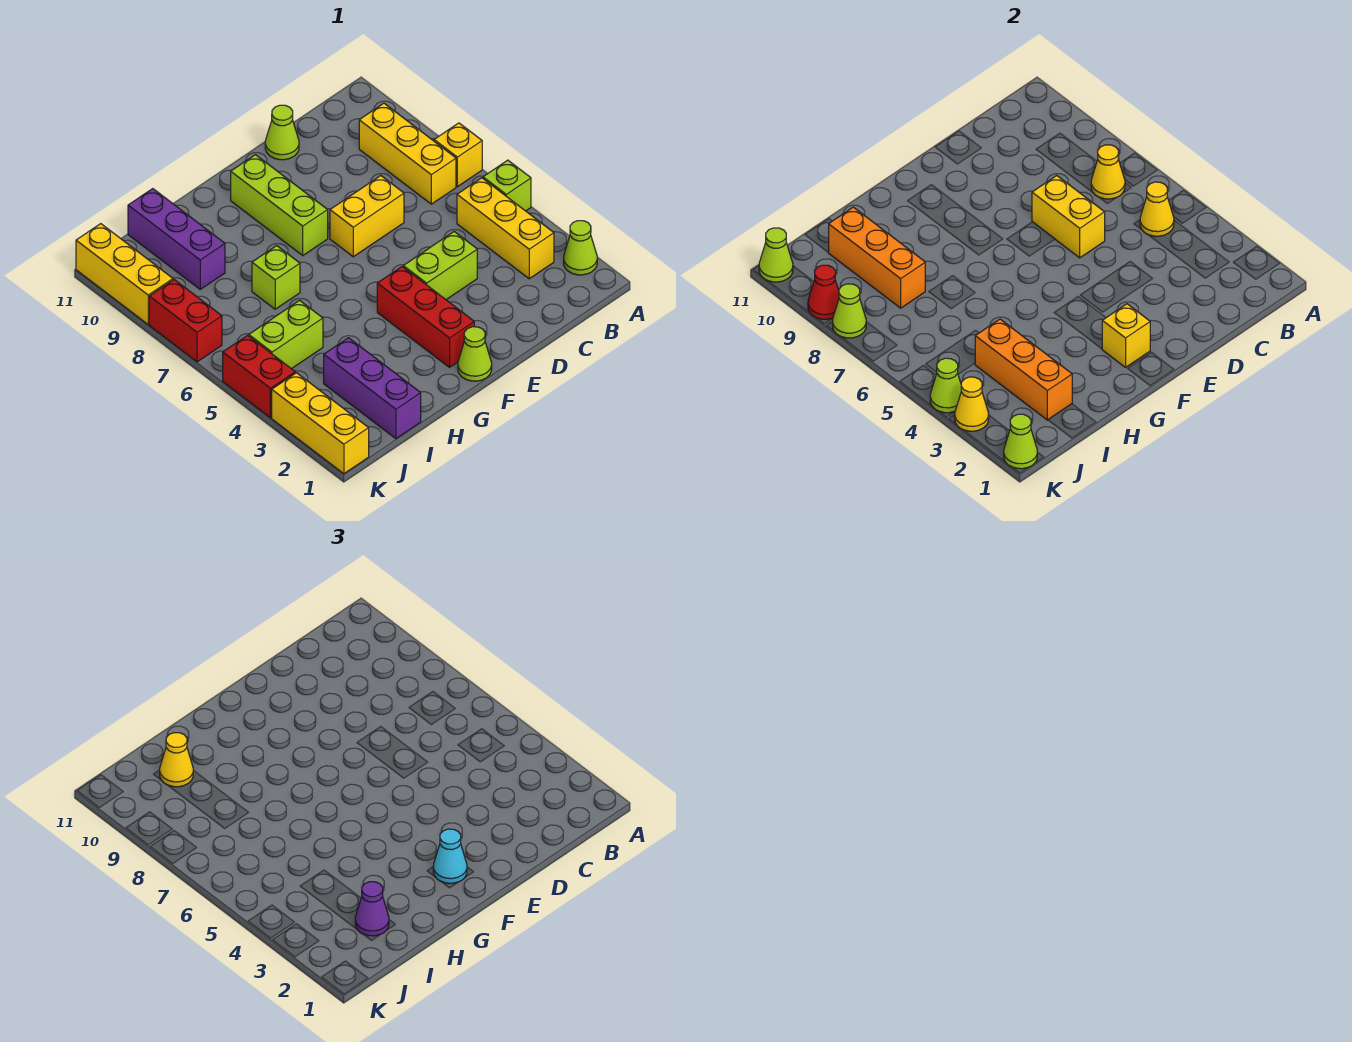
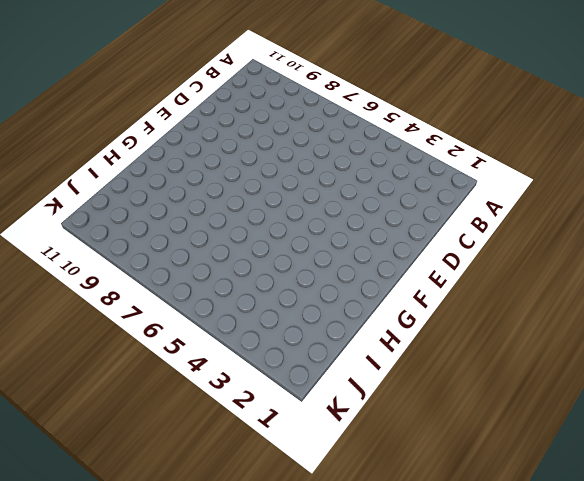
none -> lime cone A2 level 1
none -> lime brick A5 level 1
none -> yellow brick A7 level 1
none -> yellow brick B3:B5 level 1

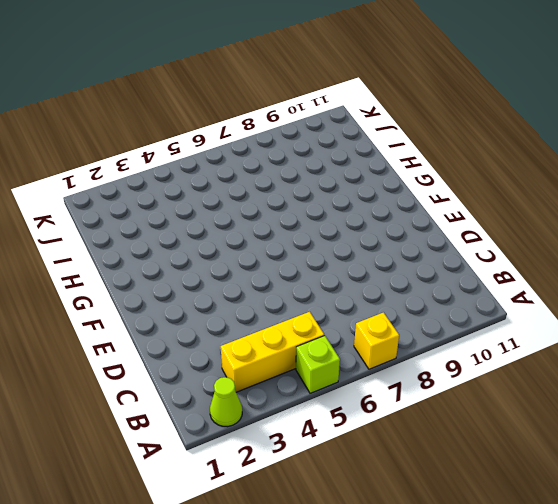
none -> yellow brick B7:B9 level 1
none -> lime brick D4:E4 level 1
none -> yellow brick D7:E7 level 1
none -> lime cone D11 level 1

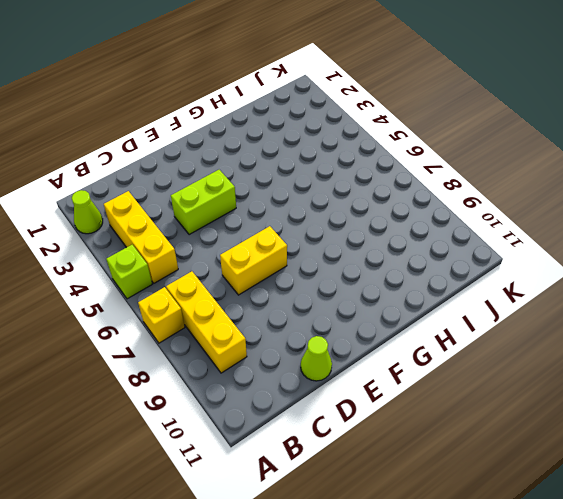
none -> lime cone F1 level 1
none -> red brick F2:F4 level 1
none -> lime brick F8:F10 level 1
none -> lime brick H7 level 1

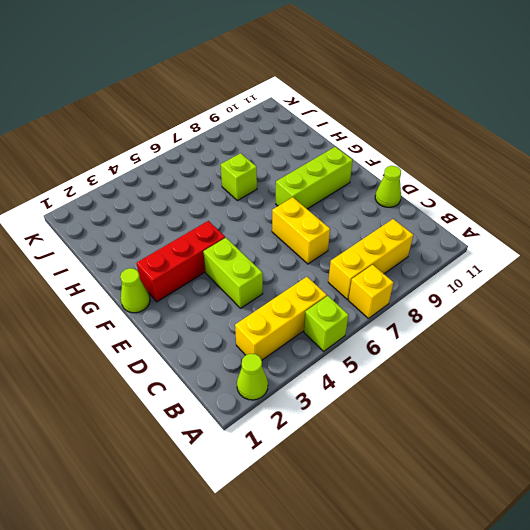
none -> purple brick I1:I3 level 1
none -> lime brick I5:J5 level 1
none -> purple brick I9:I11 level 1
none -> yellow brick K1:K3 level 1

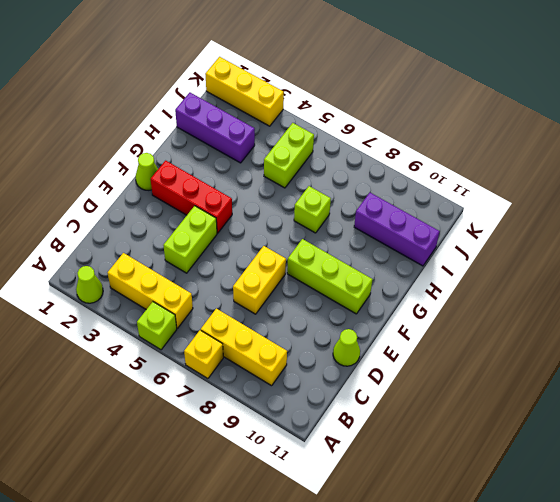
none -> red brick K4:K5 level 1
none -> red brick K7:K8 level 1
none -> yellow brick K9:K11 level 1
none -> yellow cone B5 level 2

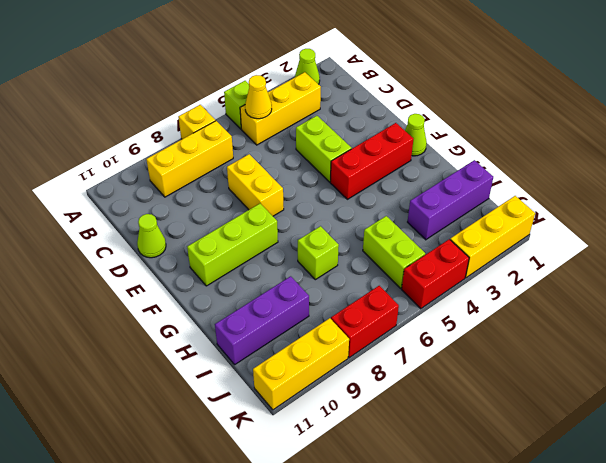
none -> yellow cone B7 level 2
none -> yellow brick D6:D7 level 2
none -> yellow brick F2 level 2
none -> orange brick I2:I4 level 2

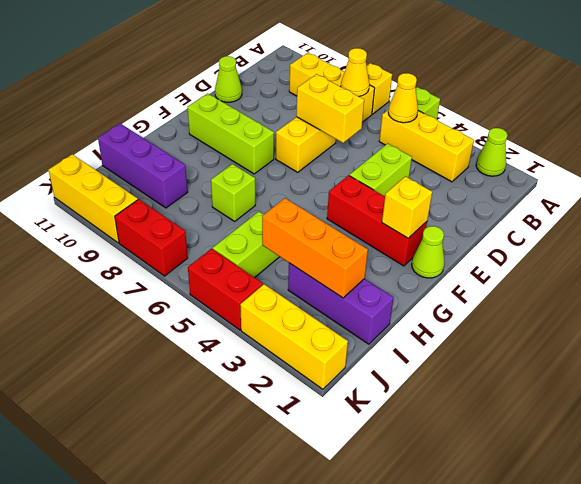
none -> orange brick I8:I10 level 2
none -> lime cone K1 level 2
none -> yellow cone K3 level 2
none -> lime cone K4 level 2

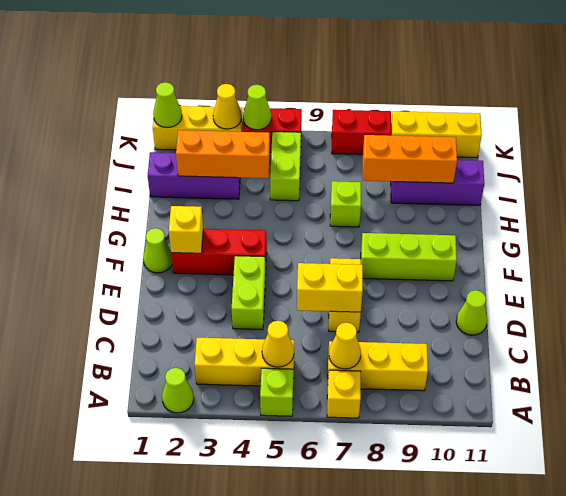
none -> lime cone K8 level 2
none -> red cone K9 level 2
none -> lime cone K11 level 2
none -> cyan cone F2 level 3

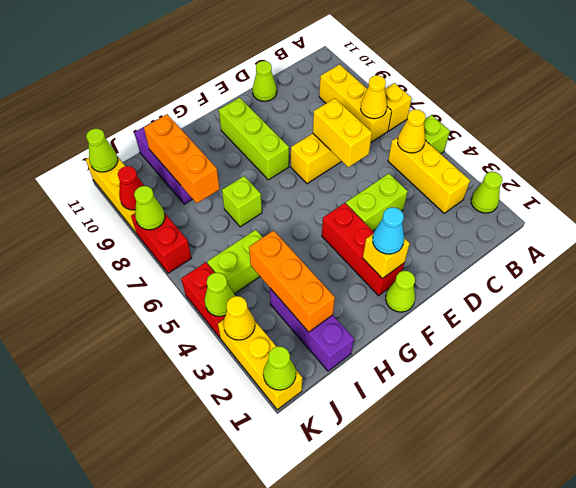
none -> purple cone I2 level 3
none -> yellow cone I10 level 3

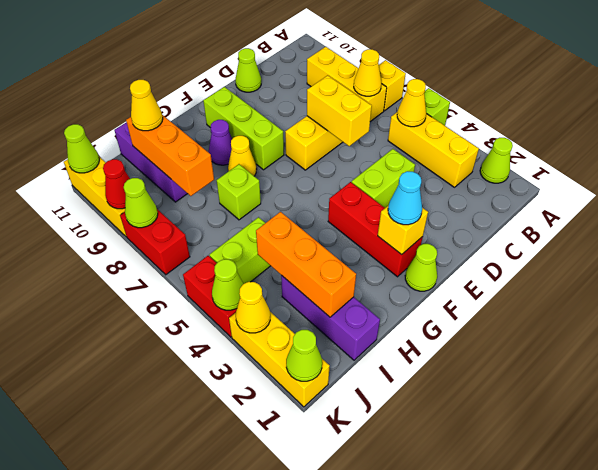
yellow cone G8 level 1 -> none
purple cone G9 level 1 -> purple cone I2 level 3

